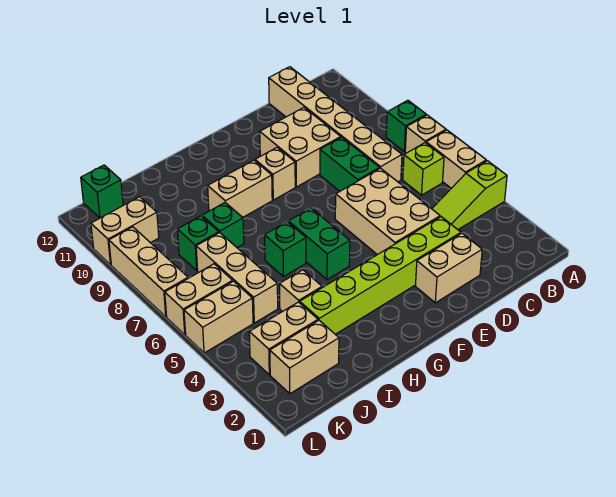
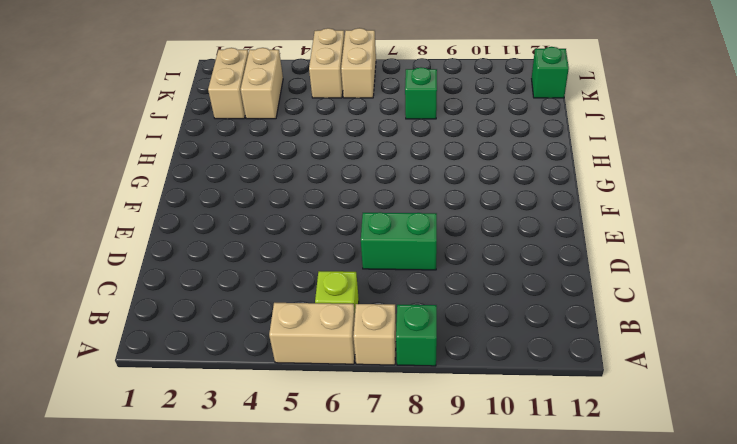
none -> lime slope A4:C4 level 1 top A
none -> tan brick C7:C12 level 1
none -> tan brick D2:E2 level 1

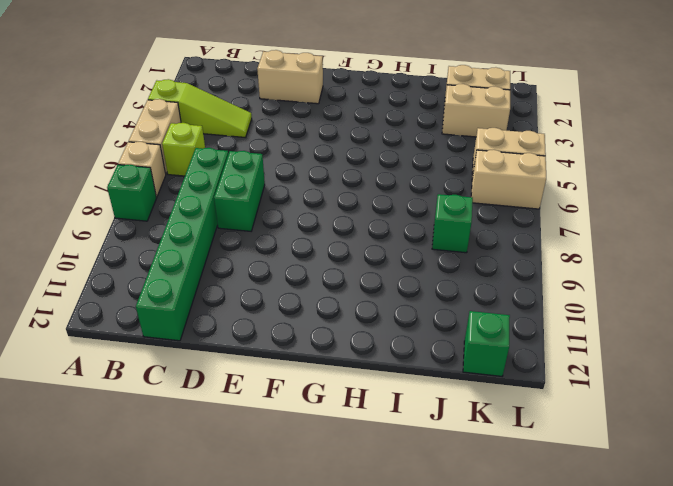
green brick C7:C12 level 1 -> tan brick C7:C12 level 1
none -> lime brick D3:I3 level 1
none -> tan brick D4:E6 level 1
none -> tan brick D9:E10 level 1

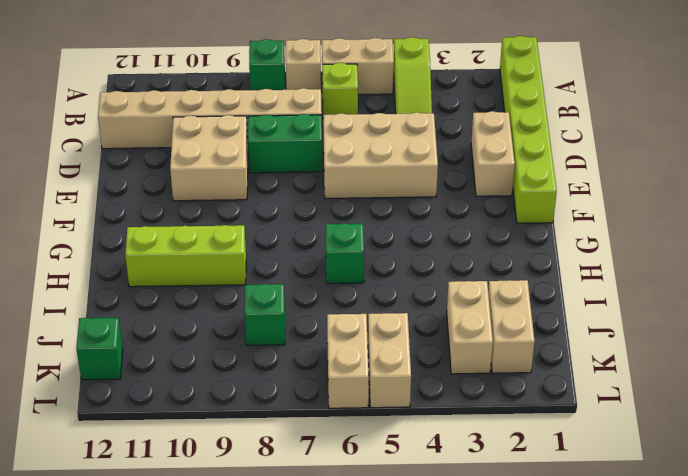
lime brick A1:F1 level 1 -> lime brick D3:I3 level 1
lime brick H9:H11 level 1 -> tan brick G9:H9 level 1
none -> tan brick F9 level 1
none -> green brick G5:G6 level 1
none -> tan brick I4 level 1

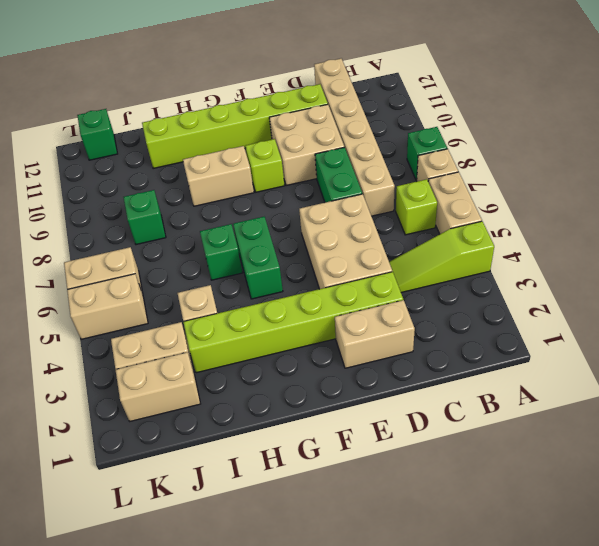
lime brick D11:I11 level 1 -> none
lime brick F9 level 1 -> tan brick F9 level 1
none -> green brick I8 level 1
none -> tan brick J5:J7 level 1
none -> tan brick K10:L10 level 1

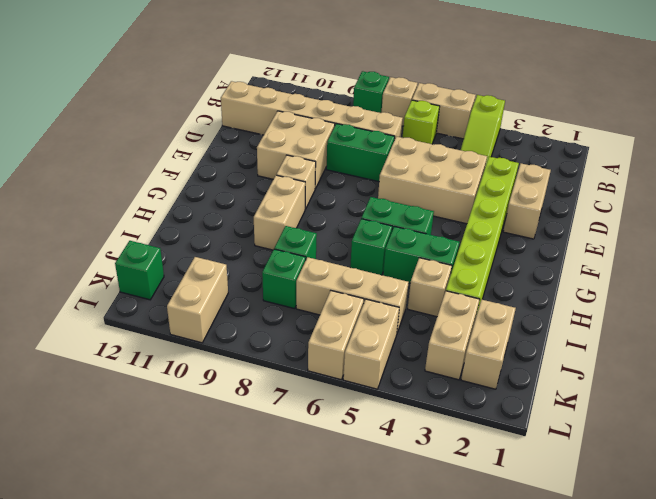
green brick H4:H5 level 1 -> none
none -> tan brick L7:L9 level 1

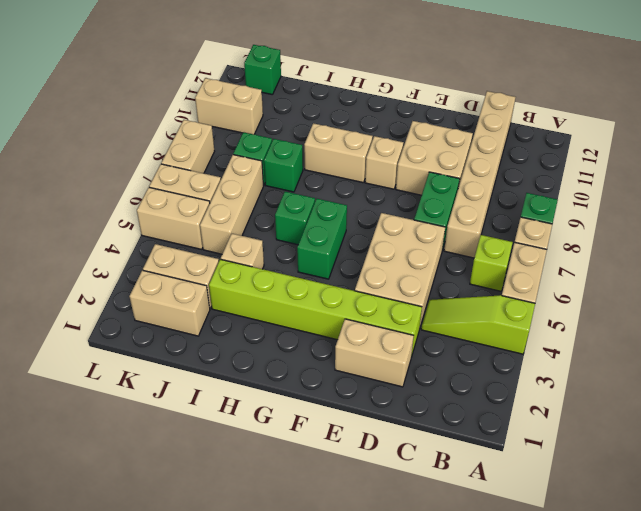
tan brick L7:L8 level 1 -> tan brick L7:L9 level 1

